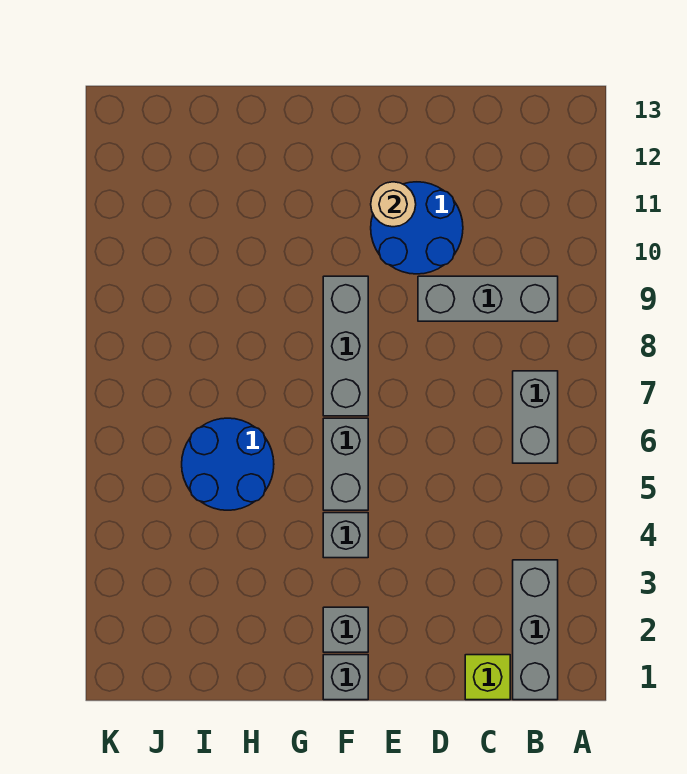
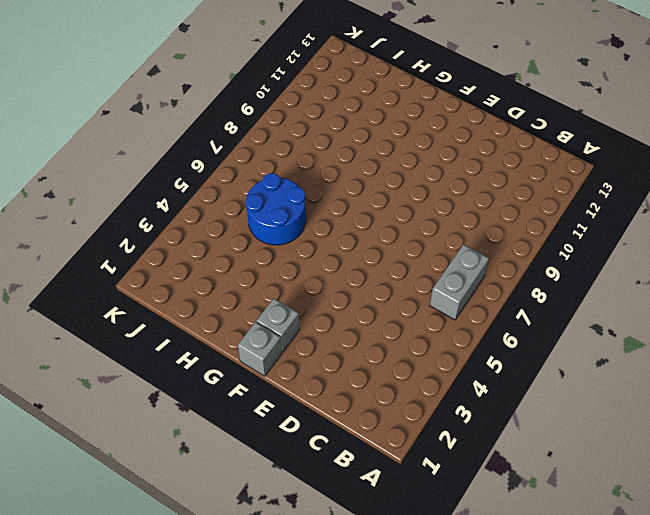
none -> grey brick B1:B3 level 1
none -> grey brick B9:D9 level 1
none -> lime brick C1 level 1

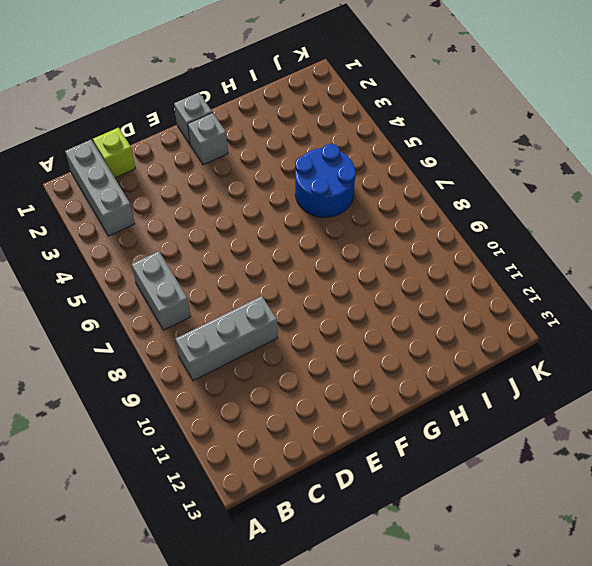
none -> blue round brick D10:E11 level 1
none -> grey brick F4 level 1
none -> grey brick F5:F6 level 1

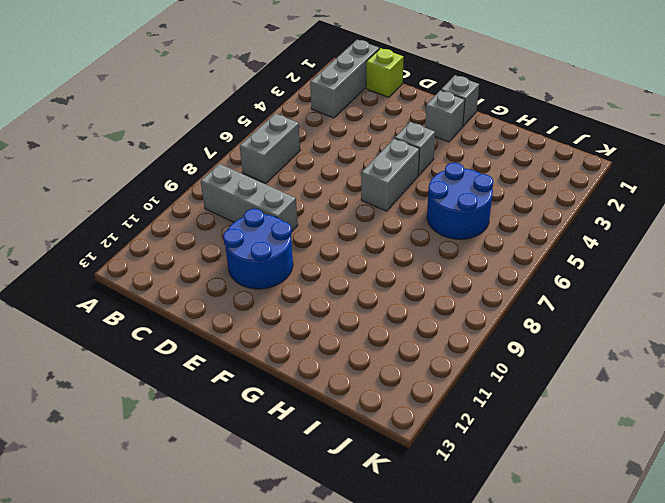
none -> grey brick F7:F9 level 1
none -> tan round brick E11 level 2

